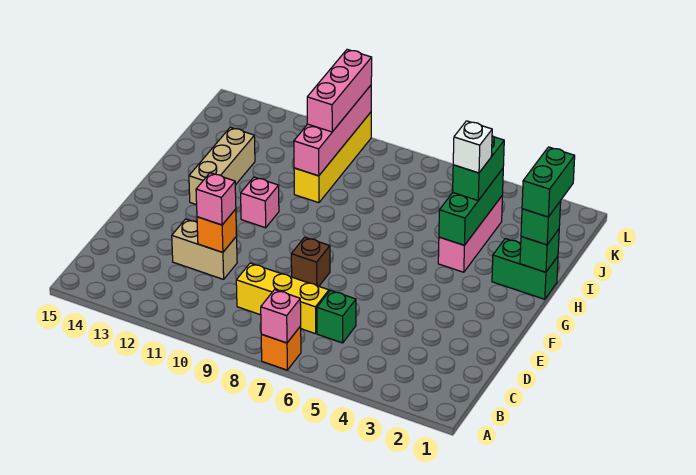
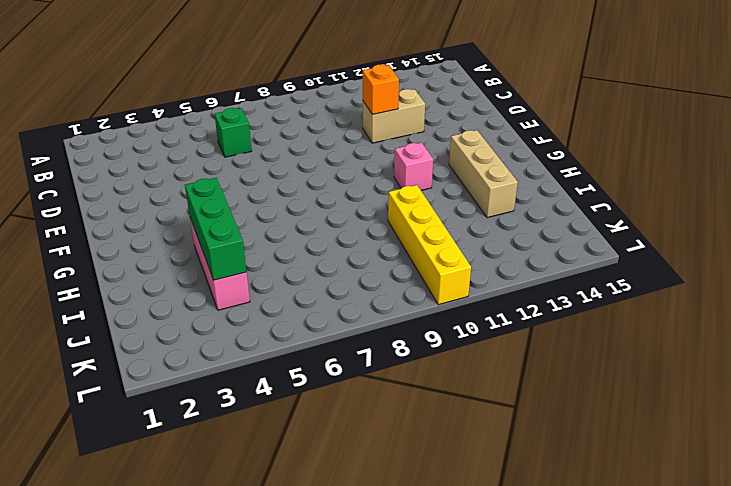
none -> orange brick A7 level 1
none -> yellow brick C7:C9 level 1
none -> brown brick E8 level 1

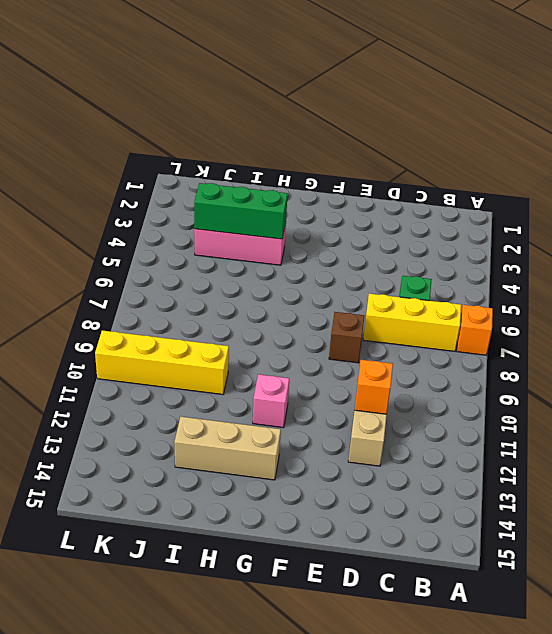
yellow brick B7:D7 level 1 -> yellow brick C7:C9 level 1
none -> green brick H1:H2 level 1
none -> pink brick A7 level 2
none -> green brick H1 level 2

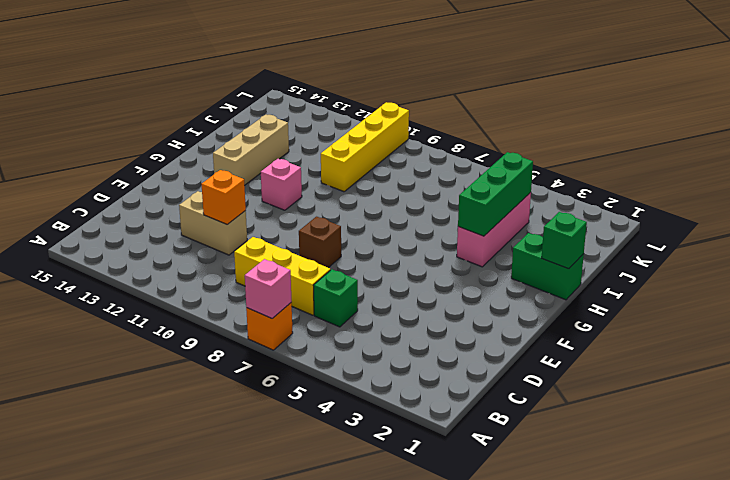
none -> pink brick I10:L10 level 2
none -> pink brick D11 level 3
none -> green brick H1 level 3

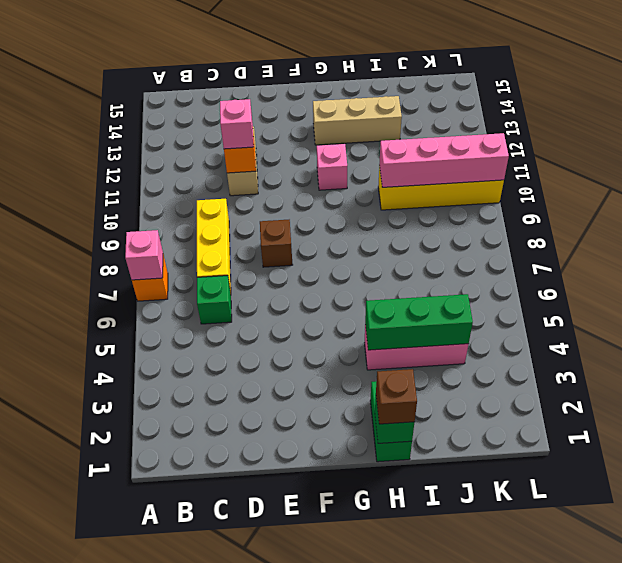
brown brick H1 level 3 -> green brick H1 level 3
none -> green brick I4:J4 level 3
none -> pink brick J10:L10 level 3
none -> green brick H1:I1 level 4

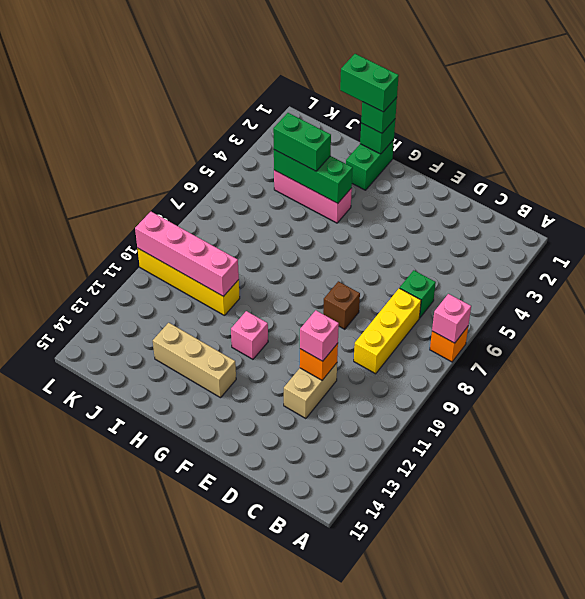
none -> pink brick J10:L10 level 3
none -> white brick I4 level 4

